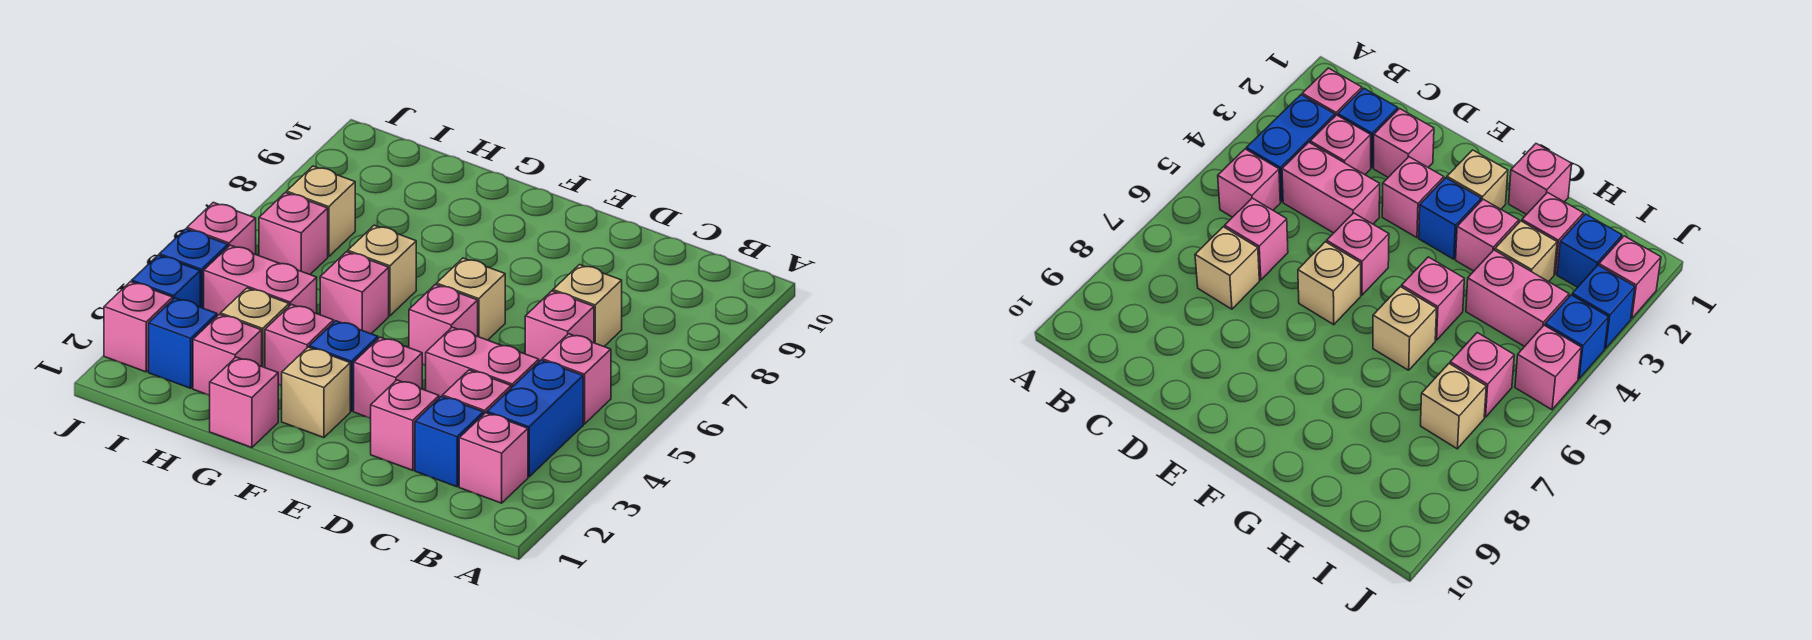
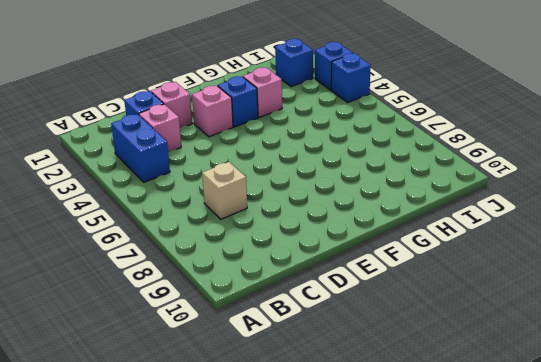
none -> pink brick B2 level 1
none -> pink brick B5 level 1
none -> pink brick C4:D4 level 1

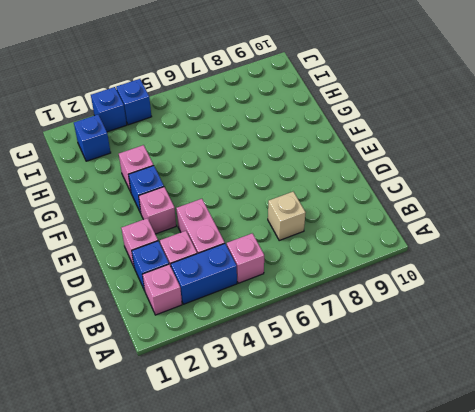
none -> pink brick C6 level 1
none -> pink brick E5 level 1
none -> tan brick E6 level 1

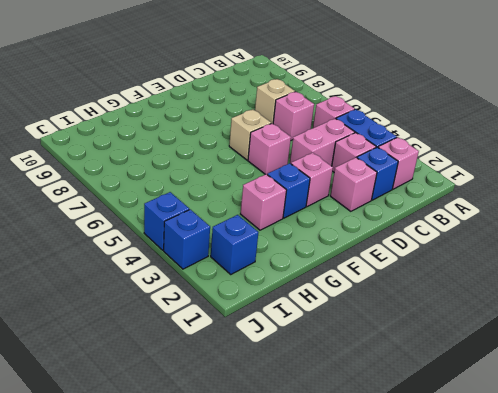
none -> tan brick F2 level 1
none -> pink brick G1 level 1
none -> pink brick G5 level 1

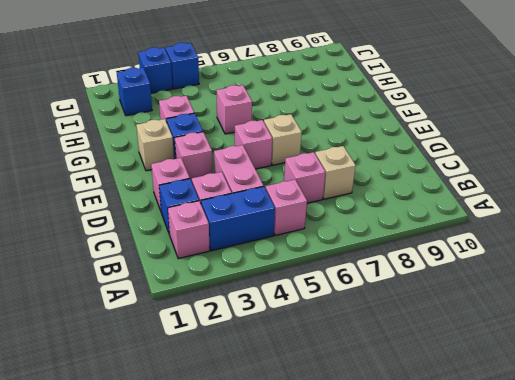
none -> pink brick G1 level 1
none -> tan brick G6 level 1
none -> pink brick H2 level 1

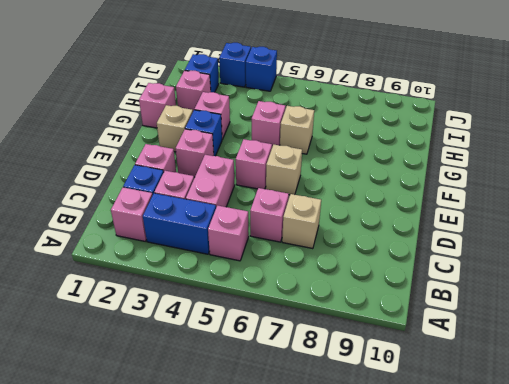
none -> tan brick H3 level 1
none -> pink brick H4:I4 level 1
none -> pink brick I6 level 1

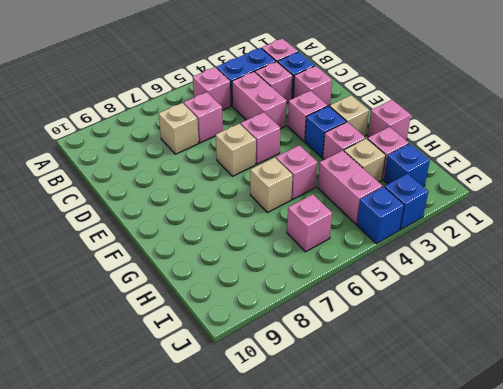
none -> tan brick I7 level 1
none -> pink brick J2 level 1
none -> pink brick J5 level 1

